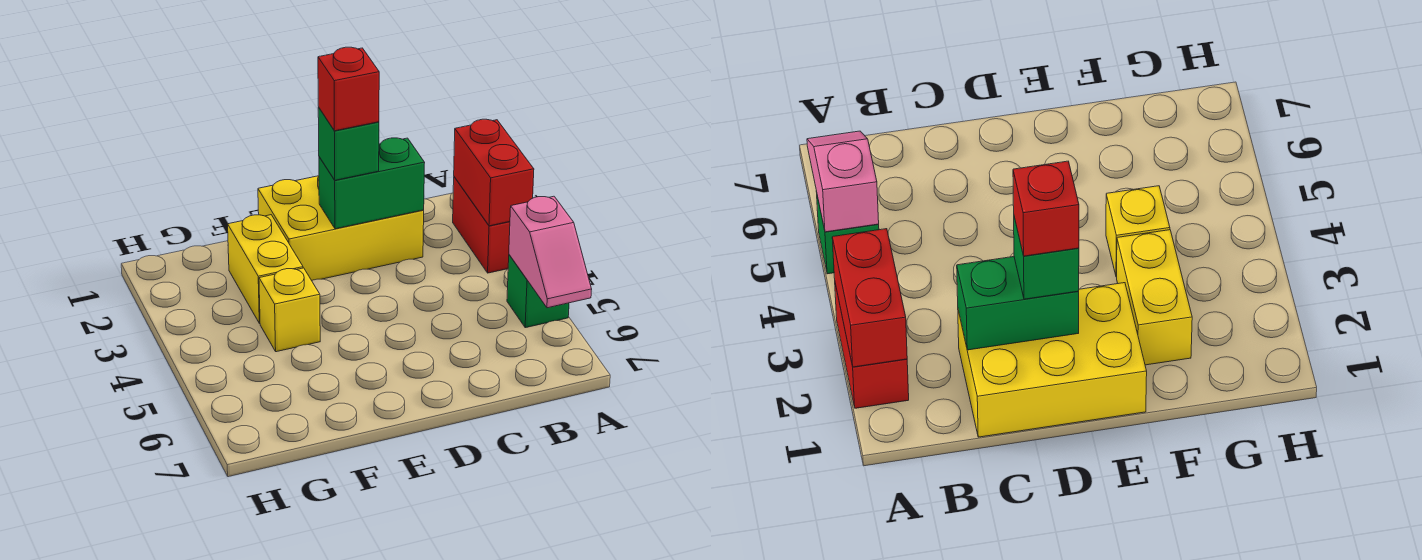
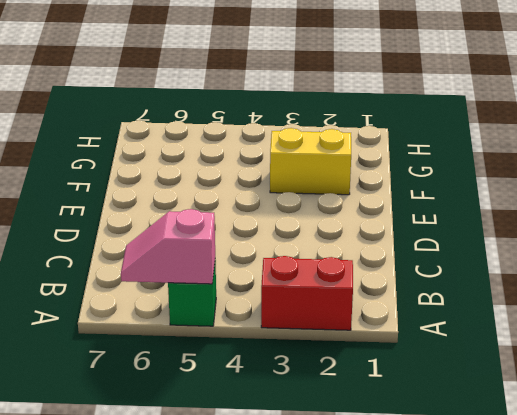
none -> yellow brick C1:E2 level 1
none -> yellow brick F4 level 1

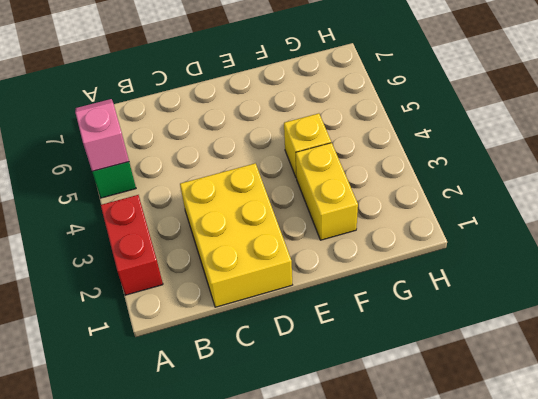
yellow brick C1:D3 level 1 -> yellow brick C1:E2 level 1
none -> red brick A2:A3 level 2
none -> green brick C2:D2 level 2

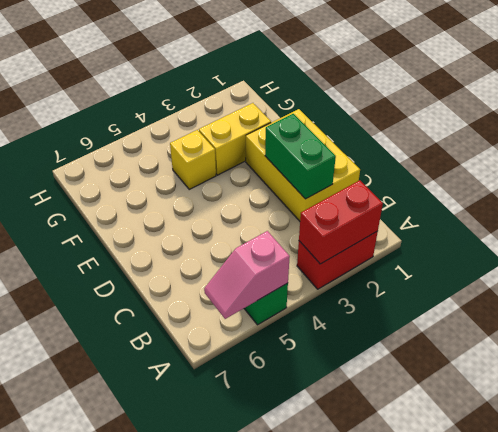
none -> green brick D2 level 3
none -> red brick D2 level 4

